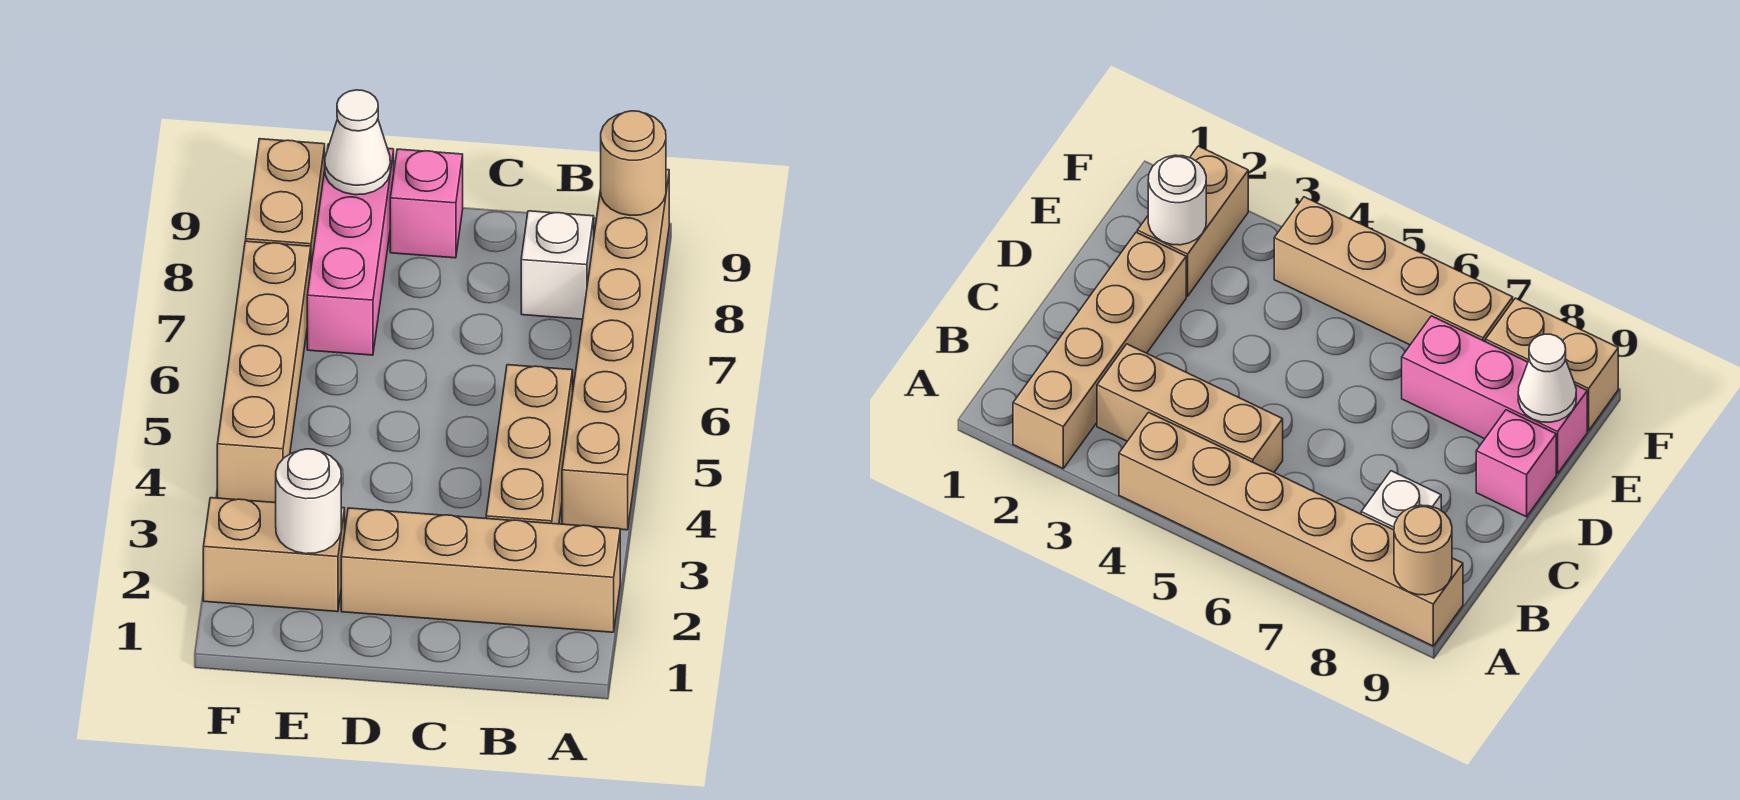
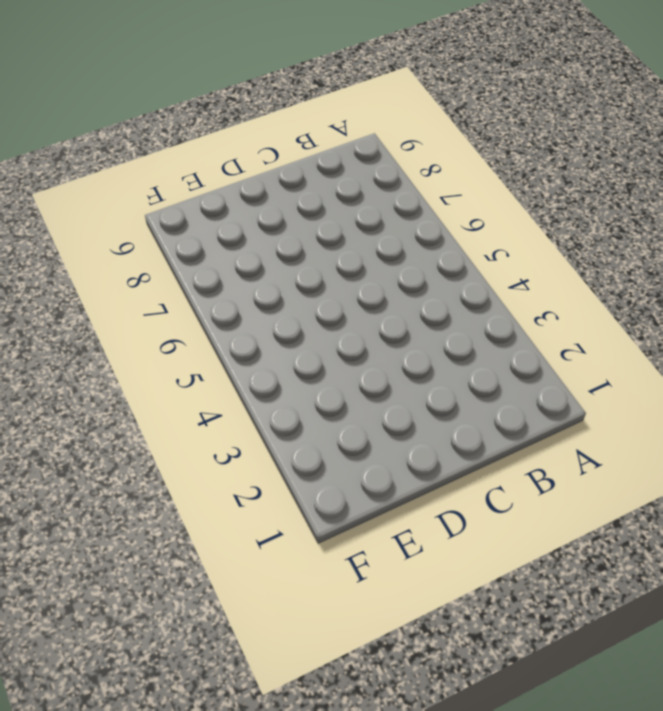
none -> tan brick A2:D2 level 1
none -> tan brick A4:A9 level 1
none -> tan brick B3:B5 level 1

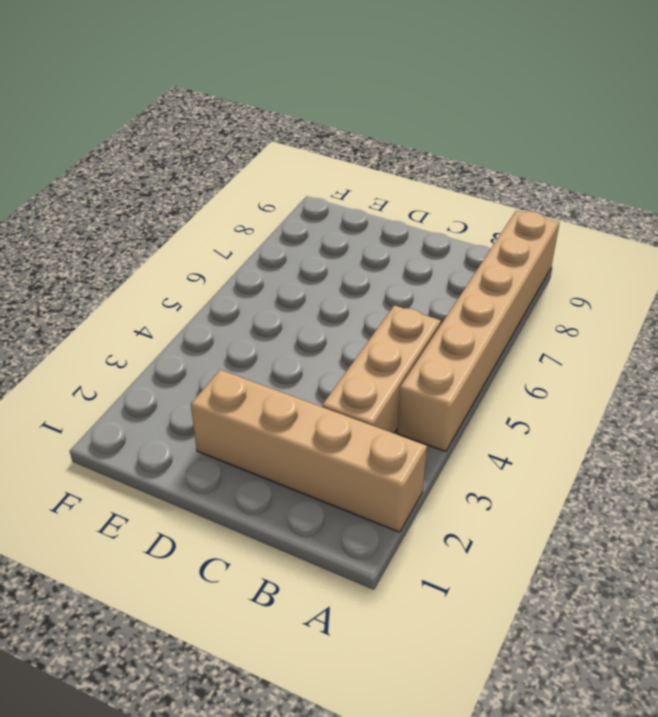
none -> white brick B8 level 1
none -> pink brick D9 level 1
none -> tan brick E2:F2 level 1

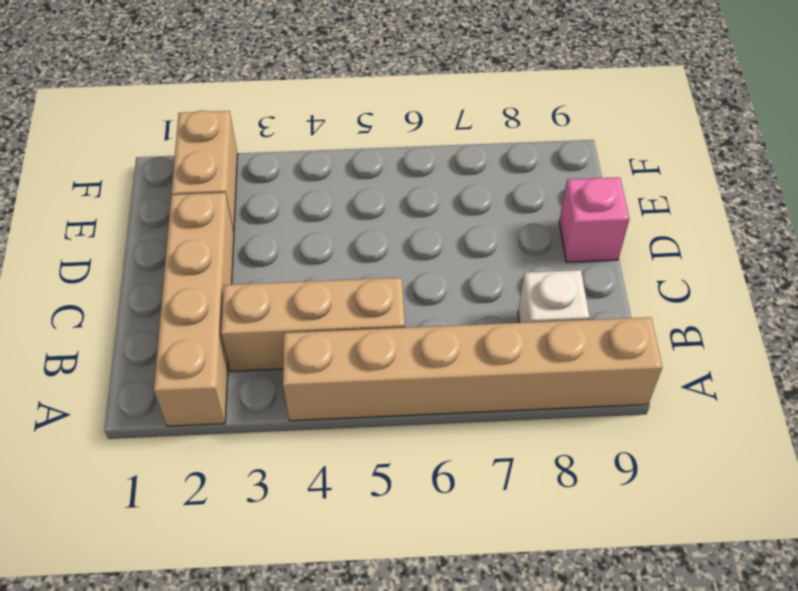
none -> pink brick E7:E9 level 1
none -> tan brick F4:F7 level 1
none -> tan brick F8:F9 level 1

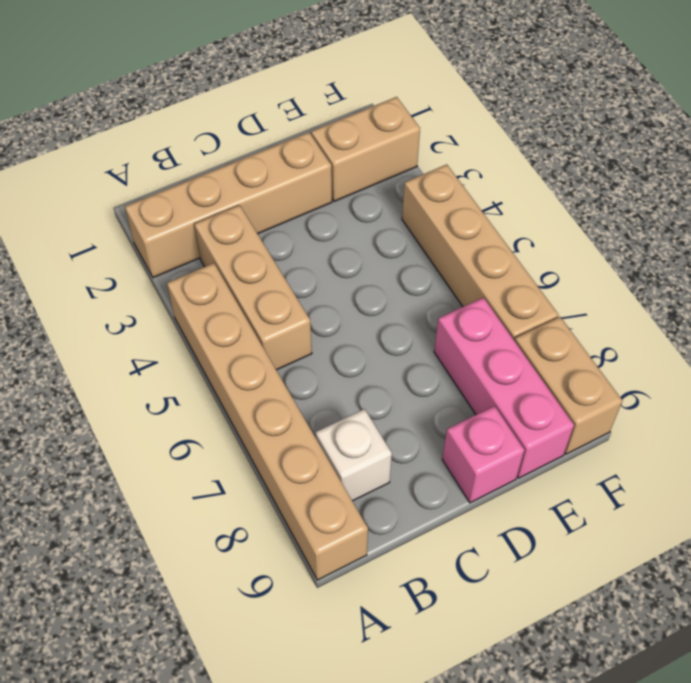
none -> tan round brick A9 level 2
none -> white round brick E2 level 2
none -> white cone E9 level 2

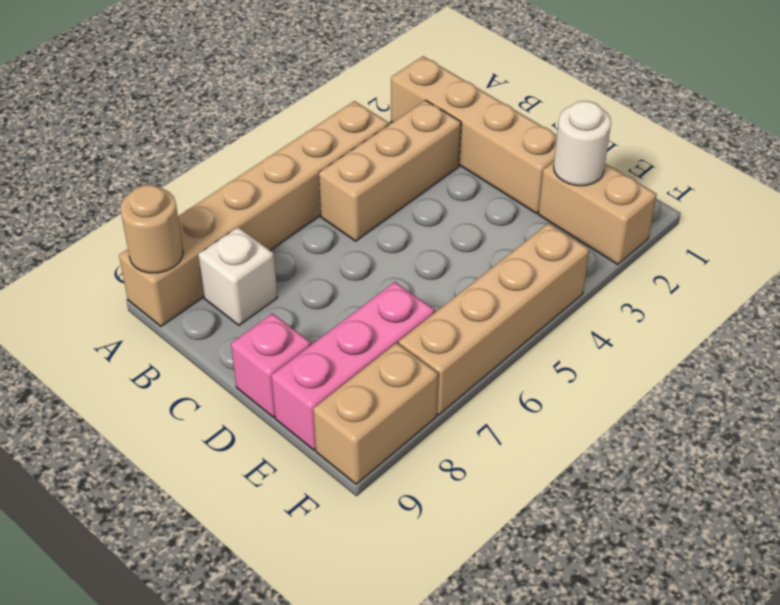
none -> white cone E9 level 2

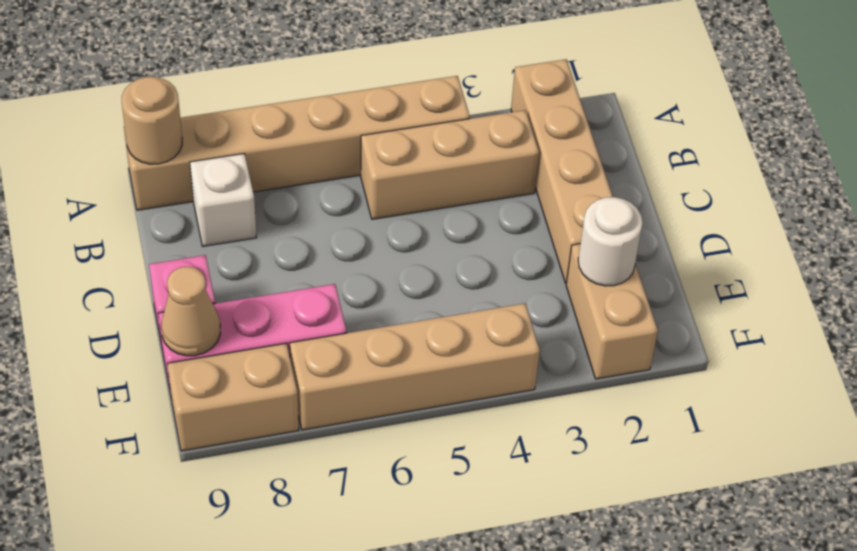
tan cone E9 level 2 -> white cone E9 level 2

